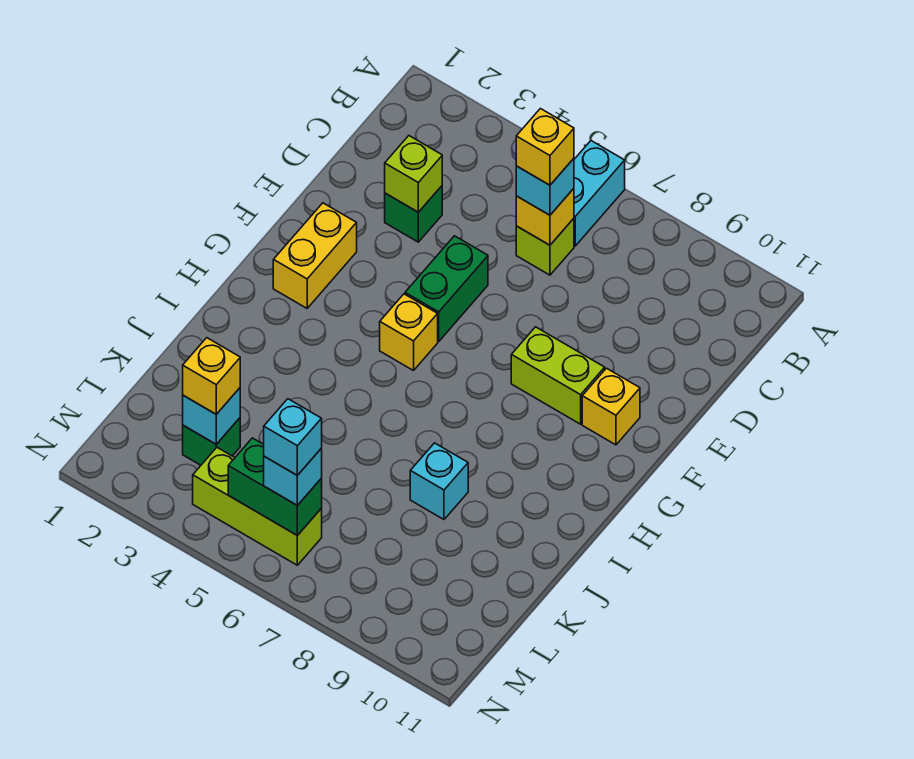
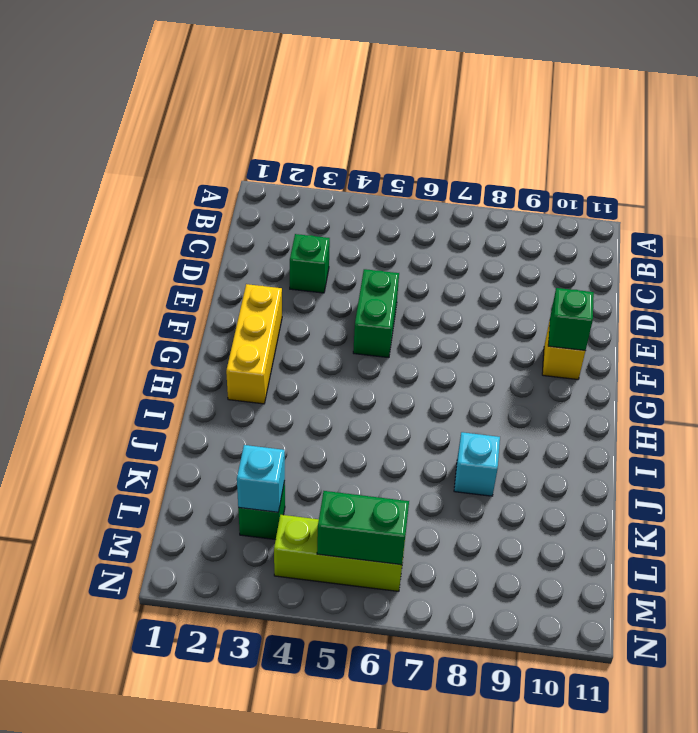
yellow brick F2:H2 level 1 -> yellow brick F2:G2 level 1
green brick F10 level 2 -> none
none -> cyan brick A6:B6 level 1
none -> lime brick C6 level 1
none -> lime brick F8:F9 level 1

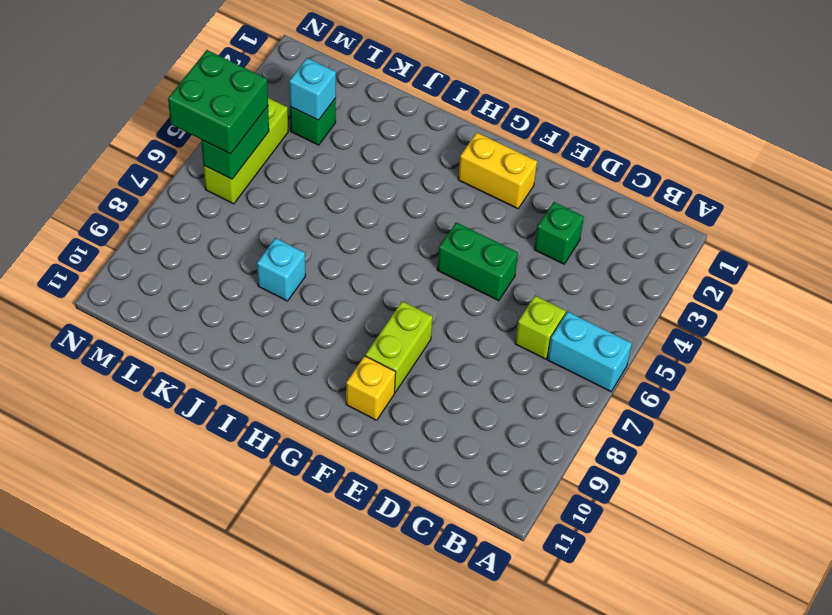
green brick M5:N6 level 3 -> cyan brick M6 level 3
none -> yellow brick G5 level 1
none -> yellow brick C6 level 2
none -> lime brick D3 level 2

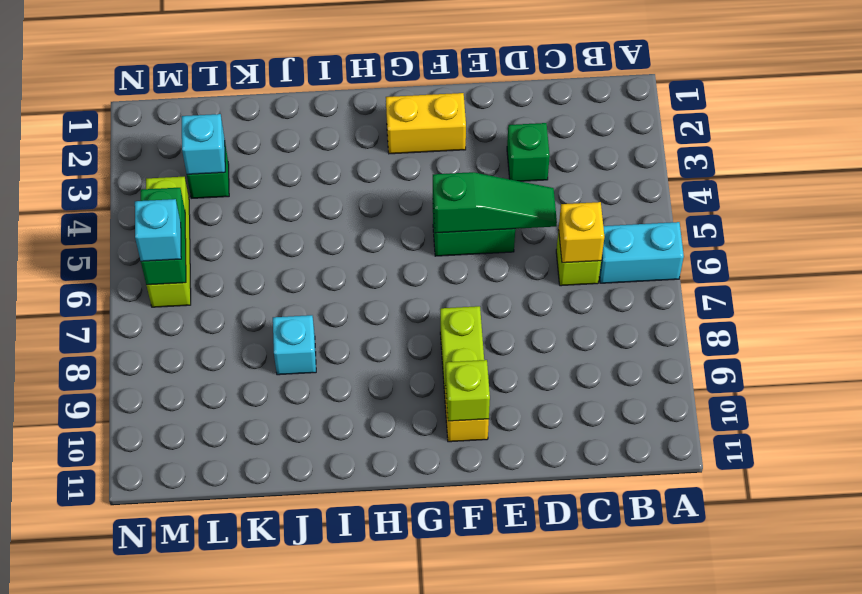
green slope D5:F5 level 2 top F -> none
lime brick F10 level 2 -> lime brick D3 level 2
none -> yellow brick G5 level 1
none -> cyan brick C6 level 3
none -> yellow brick L3 level 3

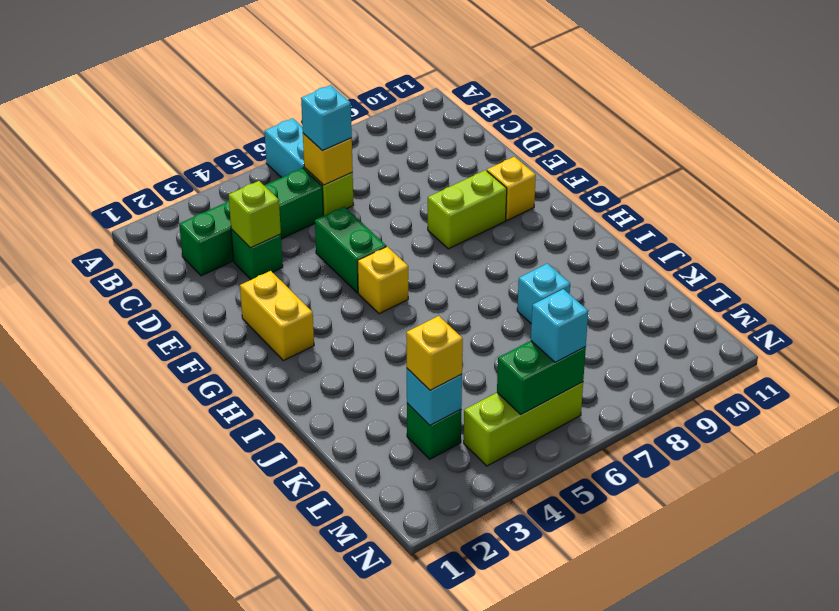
green brick C2:C5 level 1 -> none
none -> yellow brick C6 level 4
none -> cyan brick M6 level 4

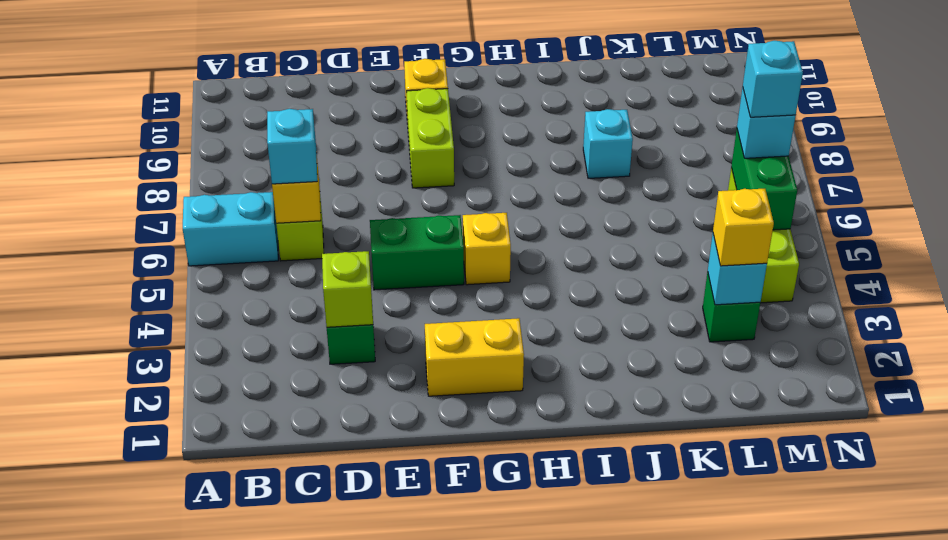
none -> yellow brick C6 level 4

